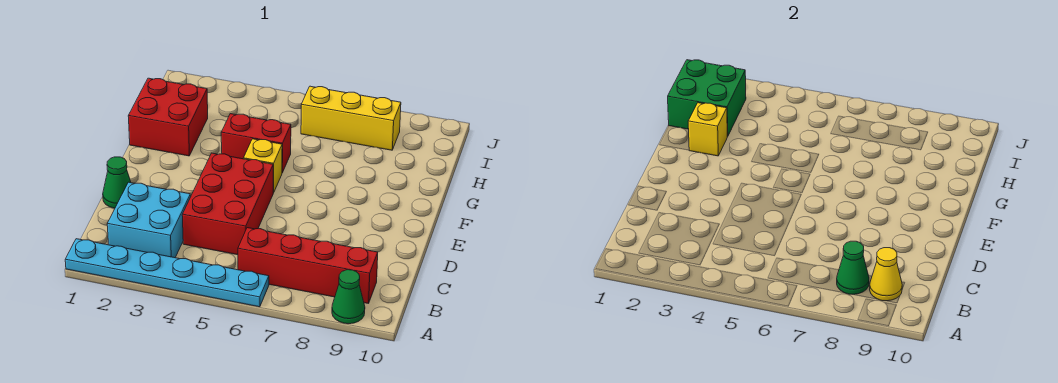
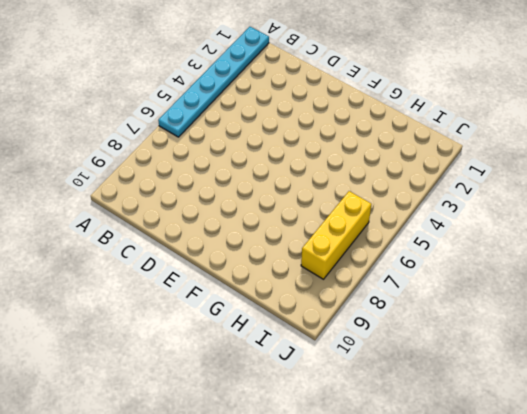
none -> green cone A9 level 1
none -> cyan brick B2:C3 level 1
none -> red brick B6:B9 level 1

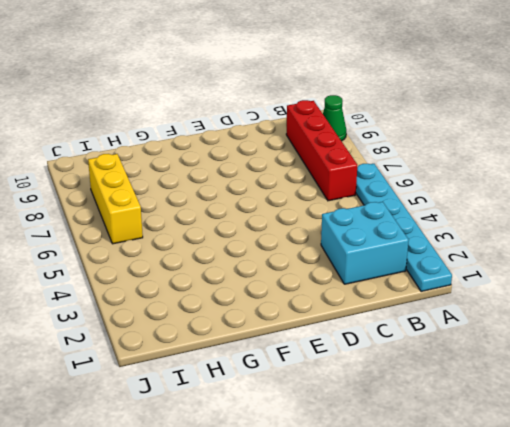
none -> red brick C4:E5 level 1
none -> green cone D1 level 1
none -> yellow brick F5 level 1

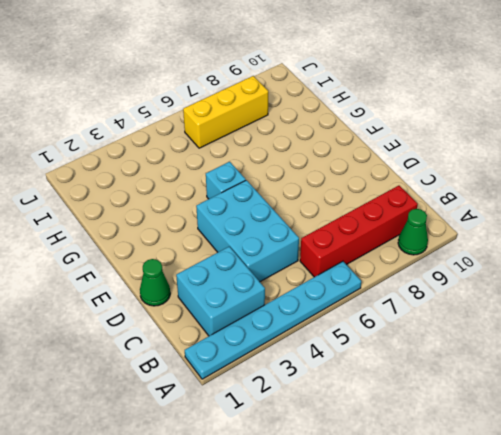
cyan brick C4:E5 level 1 -> red brick C4:E5 level 1
cyan brick F5 level 1 -> yellow brick F5 level 1
none -> red brick G1:H2 level 1
none -> red brick G4:G5 level 1
none -> green cone B8 level 2

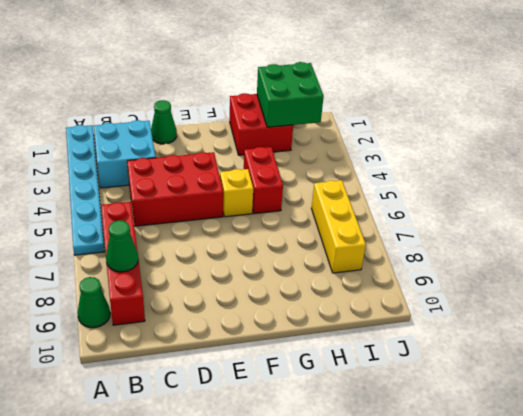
none -> yellow cone B9 level 2
none -> yellow brick G2 level 2

